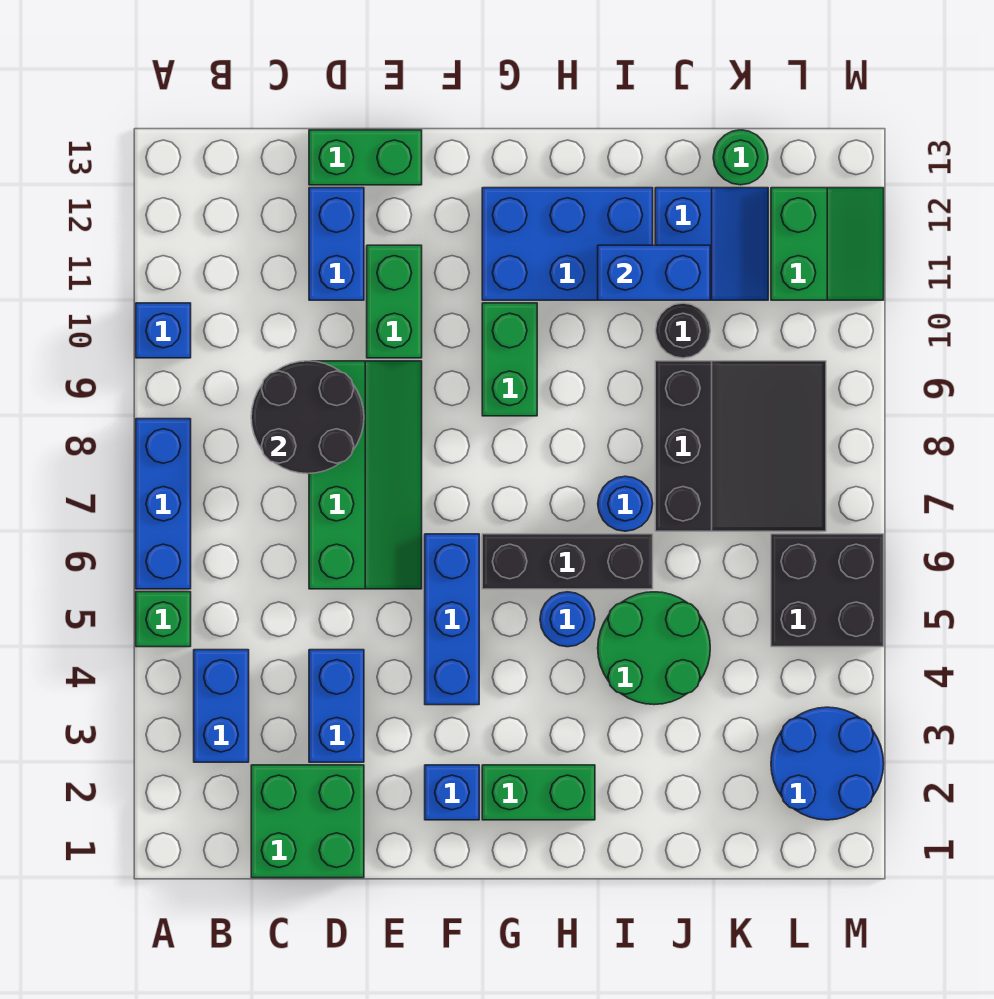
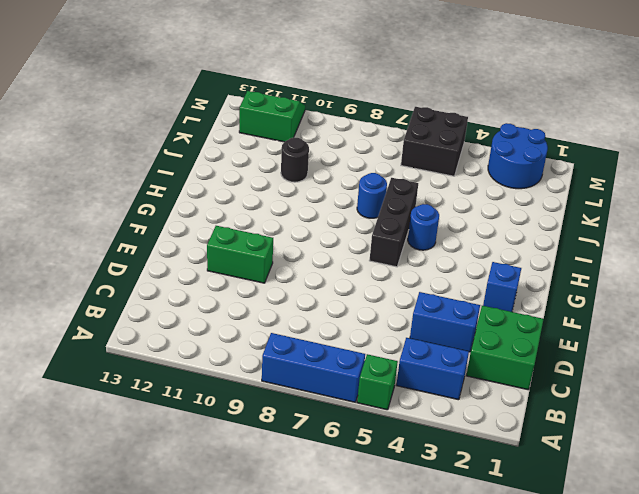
none -> blue brick A10 level 1
none -> green slope D6:E9 level 1 top D
none -> blue brick D11:D12 level 1

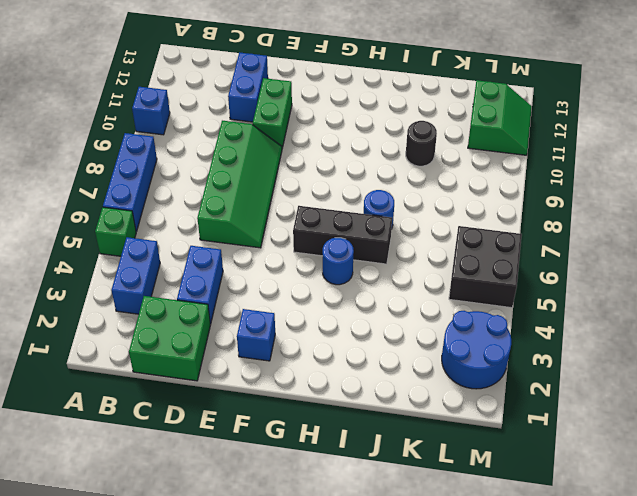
none -> green brick D13:E13 level 1
none -> blue brick F4:F6 level 1
none -> green brick G2:H2 level 1

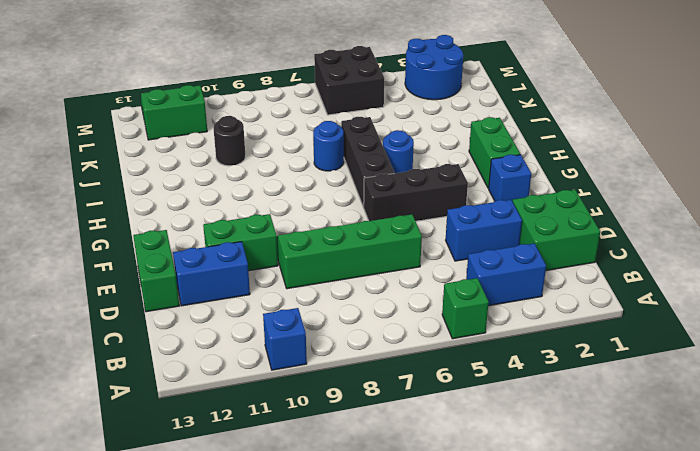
black brick F4:F6 level 1 -> blue brick F4:F6 level 1
none -> blue brick A6:A8 level 1
none -> green brick G9:G10 level 1
none -> blue brick G11:I12 level 1

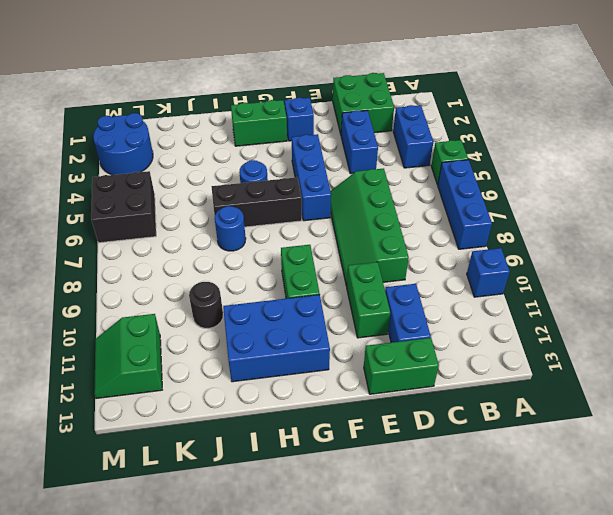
none -> green round brick I4:J5 level 1
none -> black slope J7:L9 level 1 top J
none -> blue slope J11:K12 level 1 top J

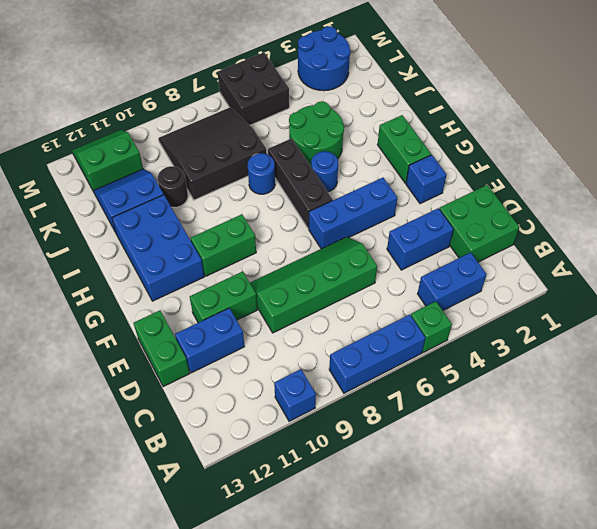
none -> green round brick K13 level 1
none -> black round brick C8:D9 level 2
none -> blue brick I11:J11 level 2

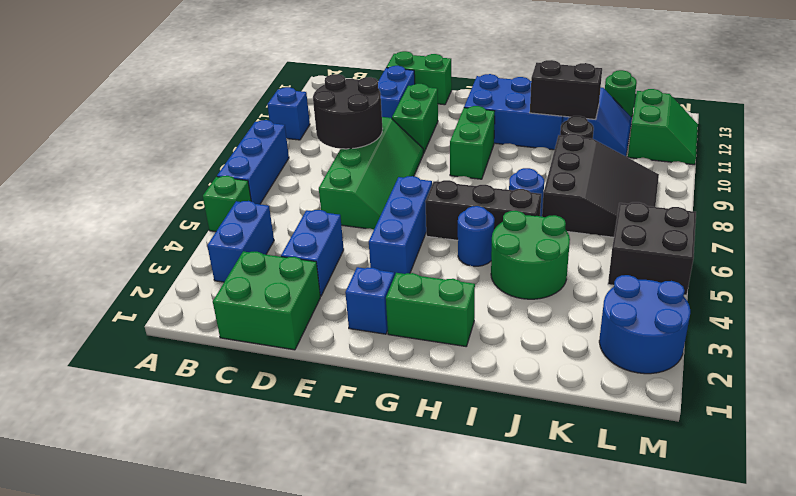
black brick I11:J11 level 2 -> blue brick I11:J11 level 2

